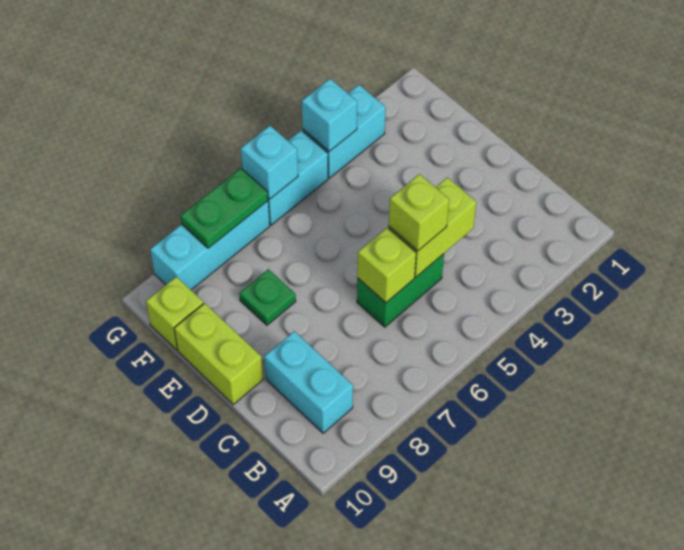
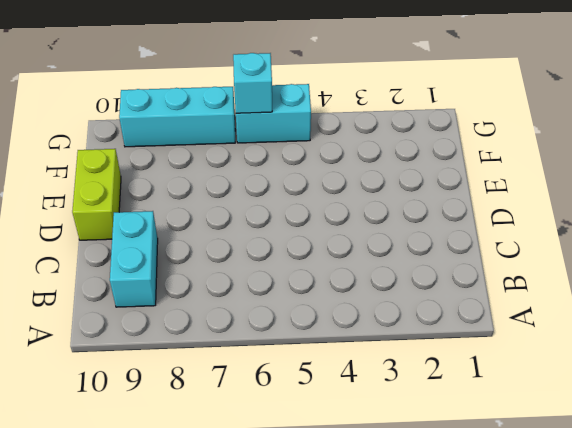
none -> green brick C5:C6 level 1
none -> green plate E8 level 1
none -> lime brick F10 level 1

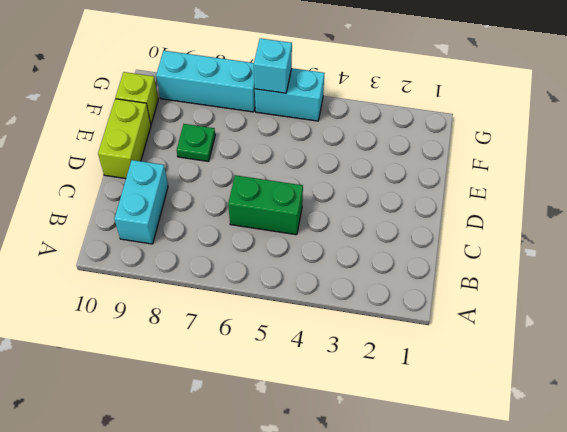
none -> cyan brick G3:G4 level 1
none -> lime brick C4:C5 level 2
none -> lime brick C6 level 2

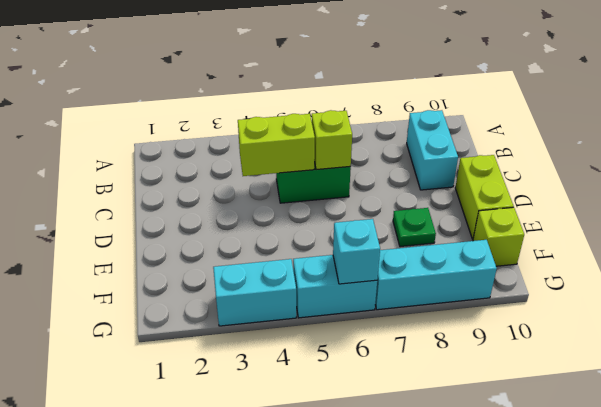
none -> cyan brick G4 level 2
none -> green plate G7:G8 level 2
none -> lime brick C5 level 3

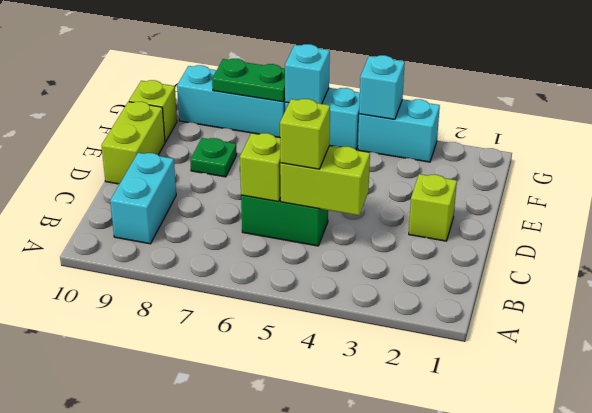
lime brick D2 level 1 -> none

